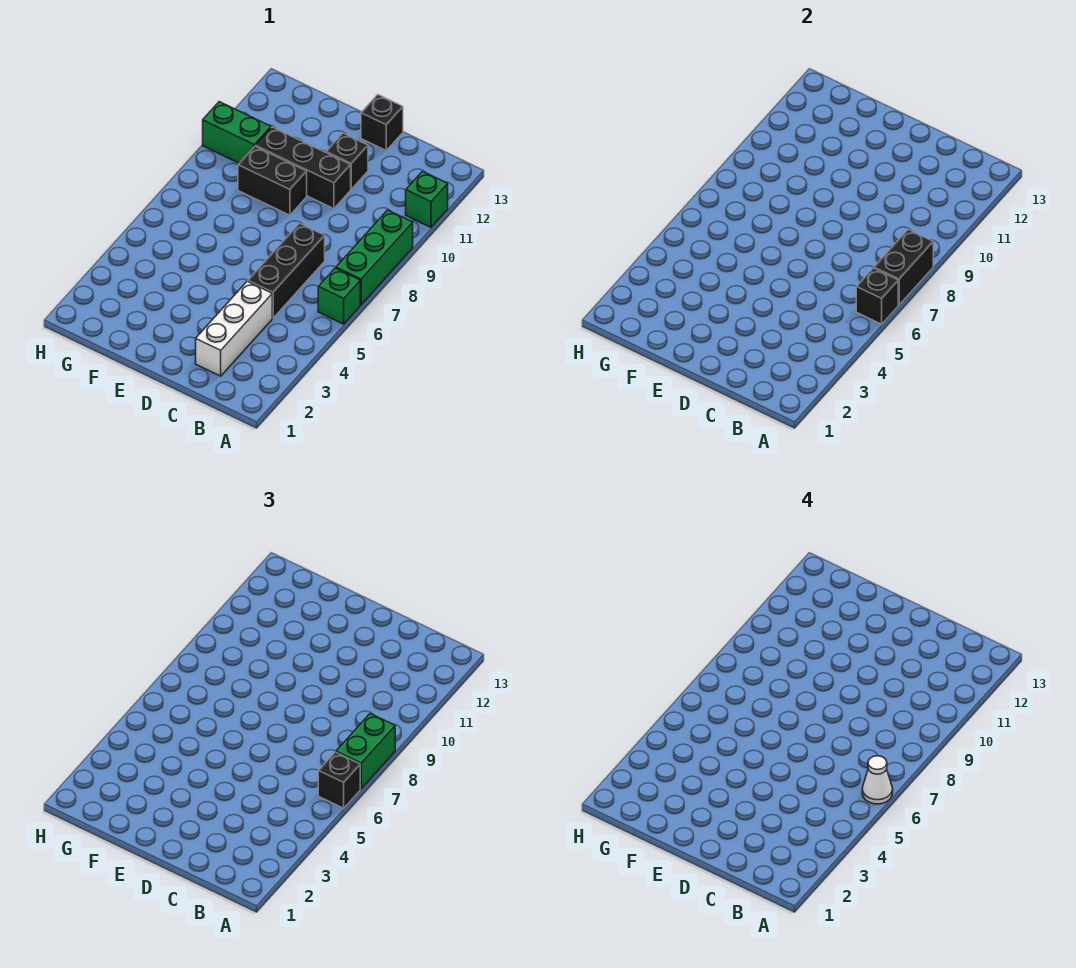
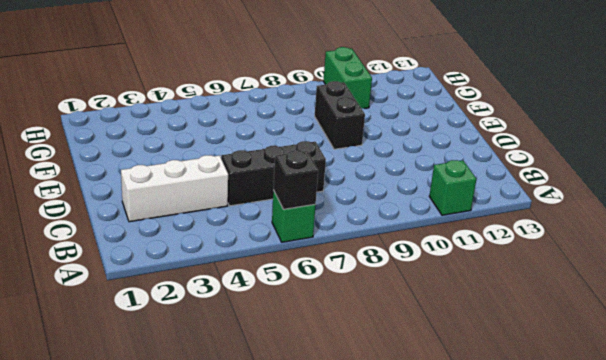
none -> green brick A7:A9 level 1
none -> black brick D10:F10 level 1
none -> black brick D11 level 1

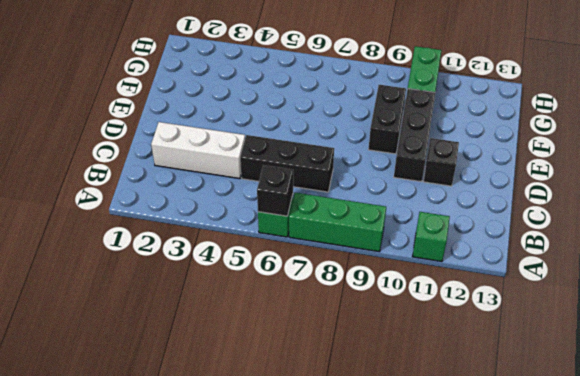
none -> black brick D13 level 1
none -> black brick A7:A8 level 2
none -> black brick A6 level 3

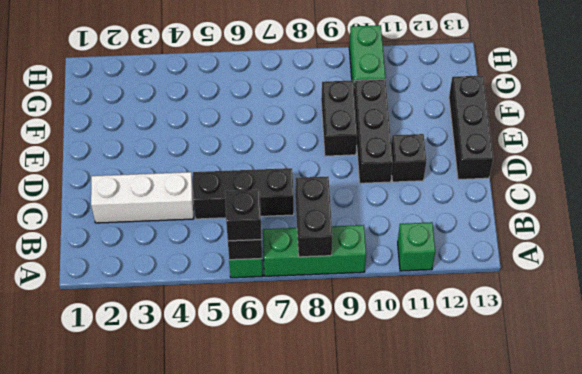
black brick A8:B8 level 2 -> black brick A7:A8 level 2
black brick D13:F13 level 1 -> black brick D13 level 1
none -> green brick A7:A8 level 3
none -> white cone A6 level 4

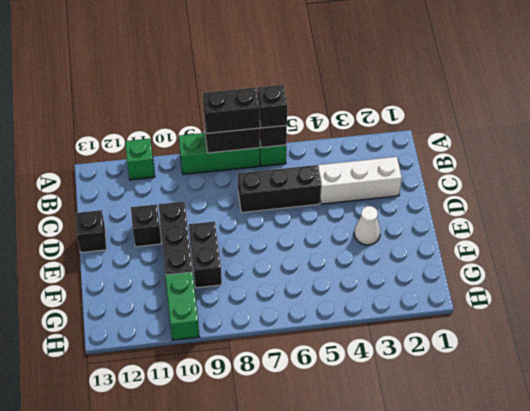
black brick A7:A8 level 3 -> green brick A7:A8 level 3
white cone E3 level 1 -> white cone A6 level 4

